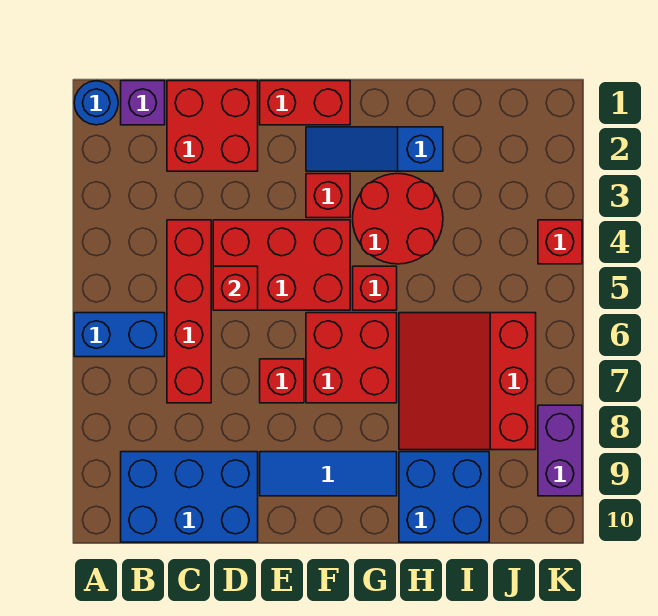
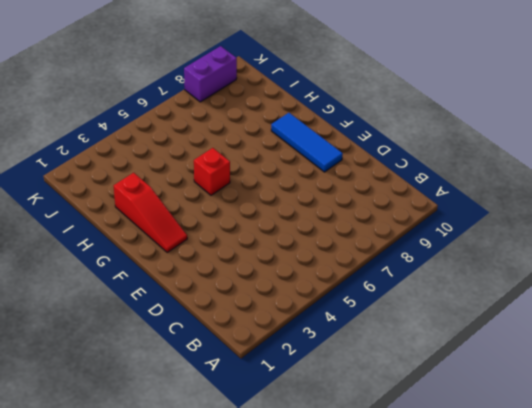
red slope F2:H2 level 1 top H -> blue slope F2:H2 level 1 top H
none -> blue round brick A1 level 1
none -> blue brick A6:B6 level 1
none -> purple brick B1 level 1

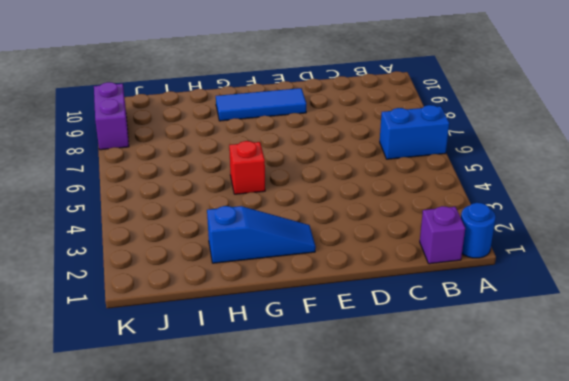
none -> blue brick B9:D10 level 1
none -> red brick C1:D2 level 1
none -> red brick C4:C7 level 1

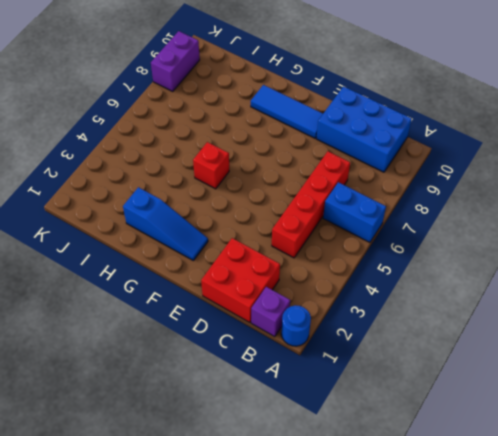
none -> red brick D4:F5 level 1
none -> red brick E1:F1 level 1
none -> red brick E7 level 1

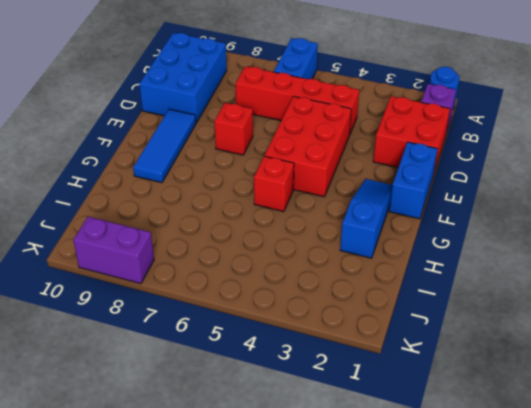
blue brick E1:F1 level 1 -> red brick E1:F1 level 1
none -> red brick F3 level 1
none -> red brick F6:G7 level 1
none -> red round brick G3:H4 level 1

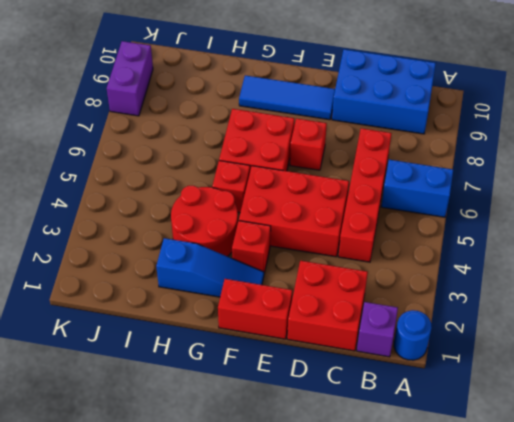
none -> red slope H6:J8 level 1 top J
none -> blue brick H9:I10 level 1
none -> red brick K4 level 1

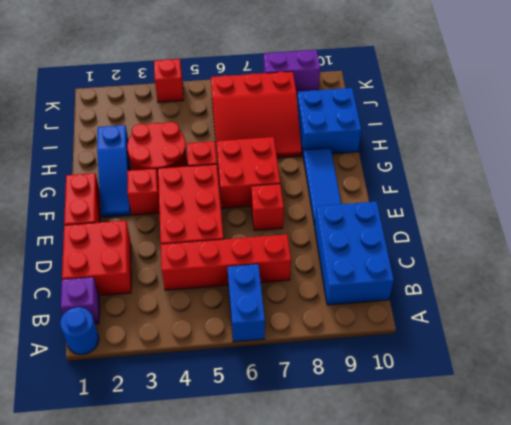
none -> red brick D5 level 2

